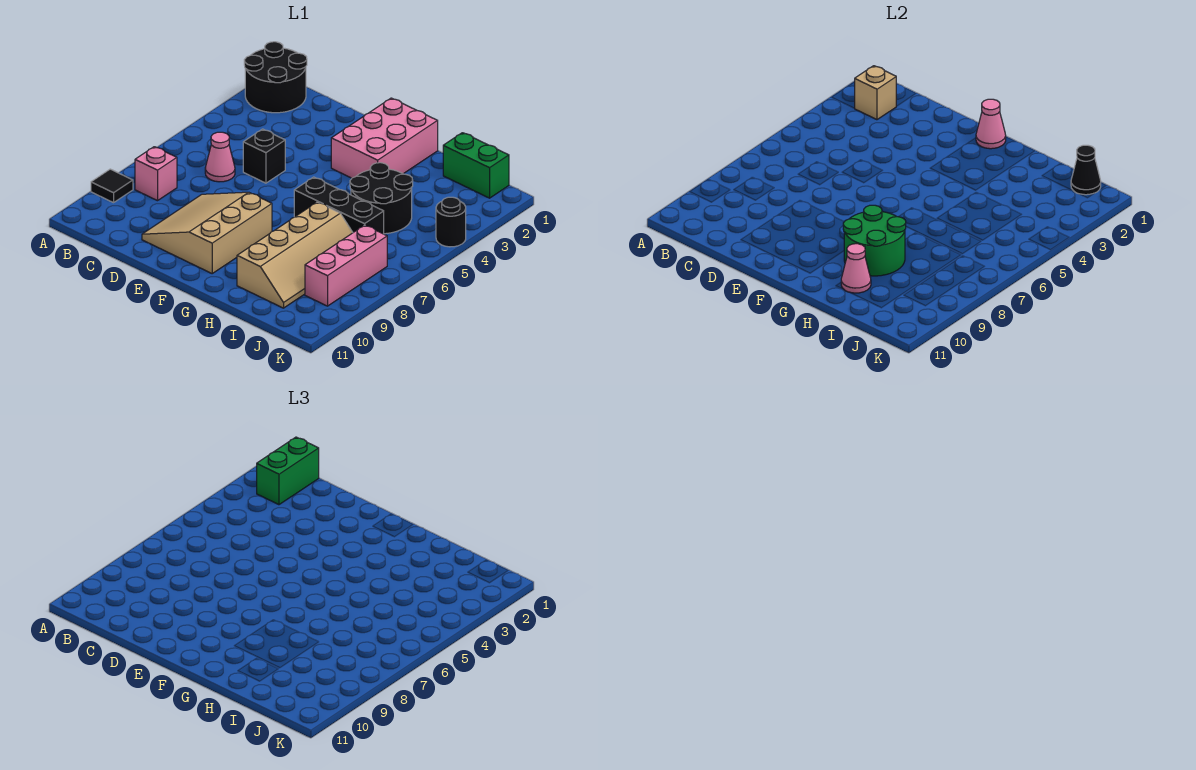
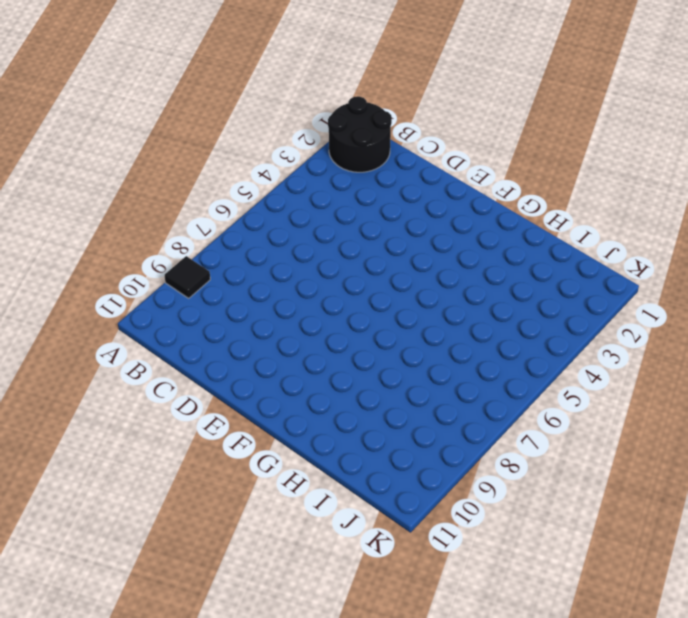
none -> pink brick B8 level 1
none -> pink cone C6 level 1
none -> black brick D5 level 1

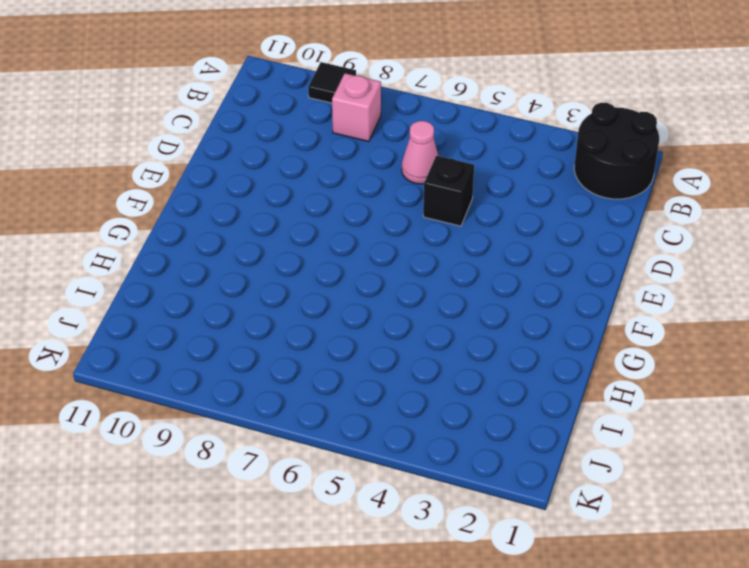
none -> tan slope D8:F10 level 1 top F
none -> pink brick F1:G3 level 1
none -> black brick G6:I6 level 1

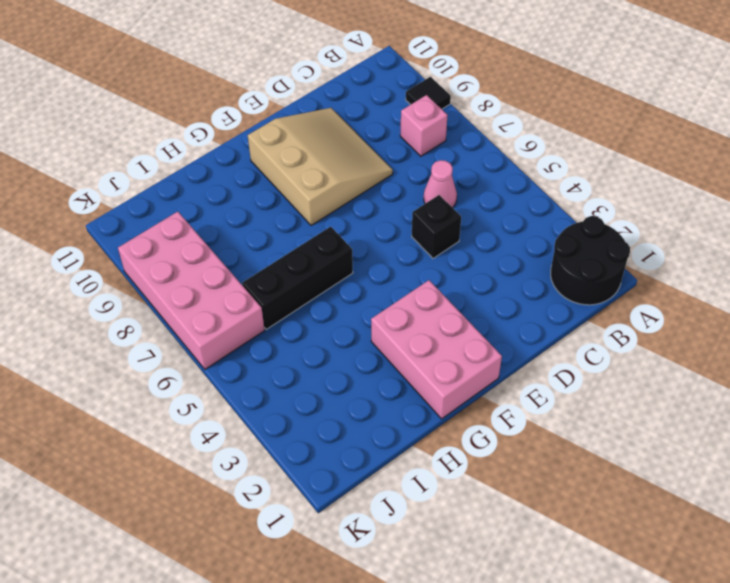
pink brick J6:K9 level 1 -> pink brick J7:J9 level 1
none -> black round brick H4:I5 level 1
none -> tan slope H7:I10 level 1 top H
none -> green brick I1:J1 level 1

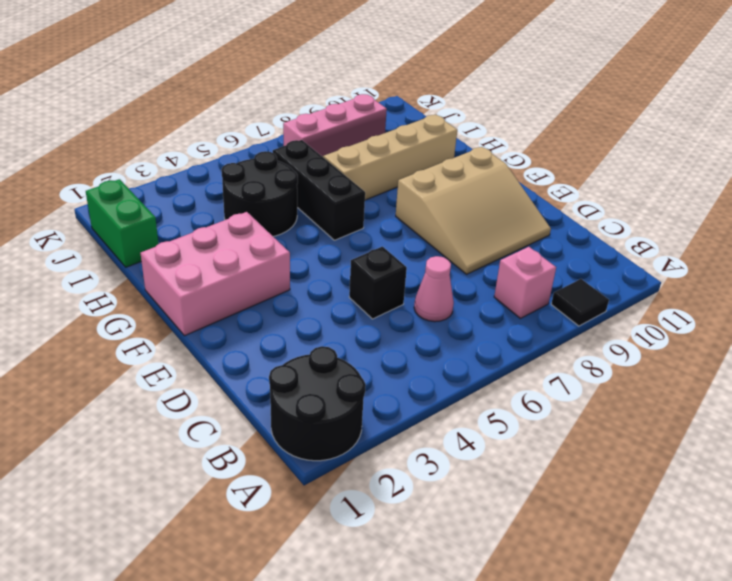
none -> black round brick K4 level 1
none -> tan brick B2 level 2
none -> pink cone F1 level 2

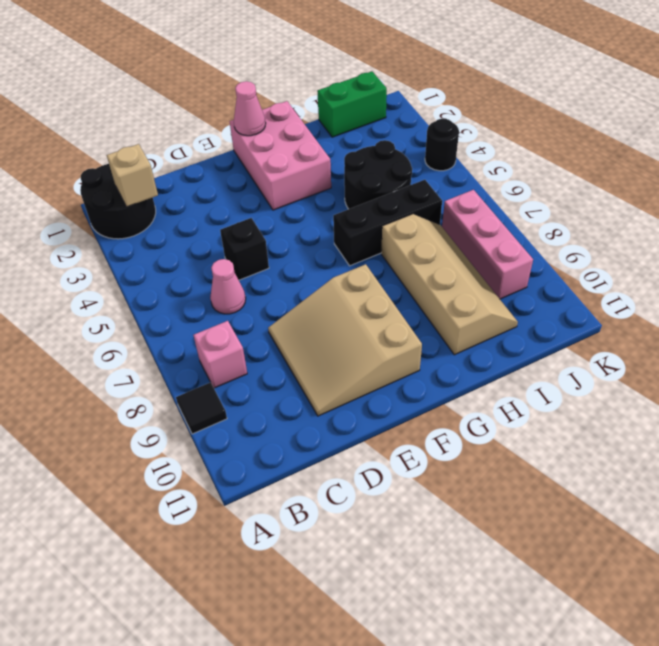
none -> green round brick G8:H9 level 2
none -> pink cone H10 level 2
none -> black cone J1 level 2

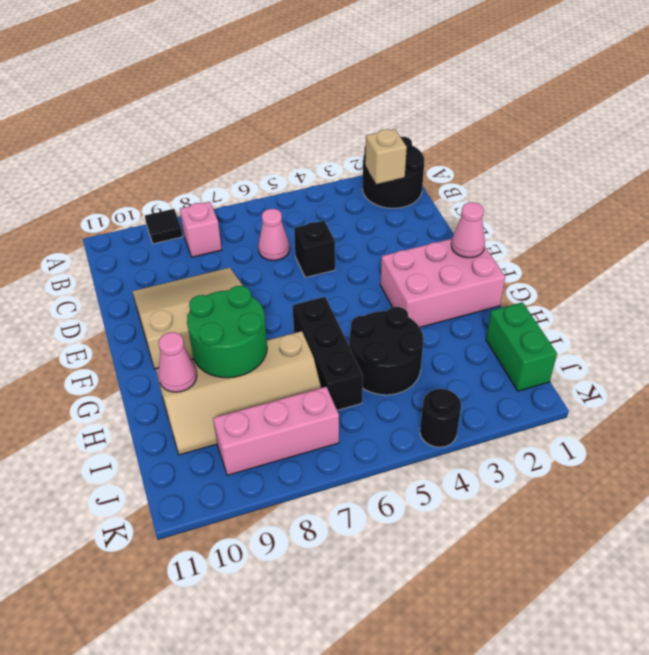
none -> black cone J1 level 2
none -> green brick B1:B2 level 3

